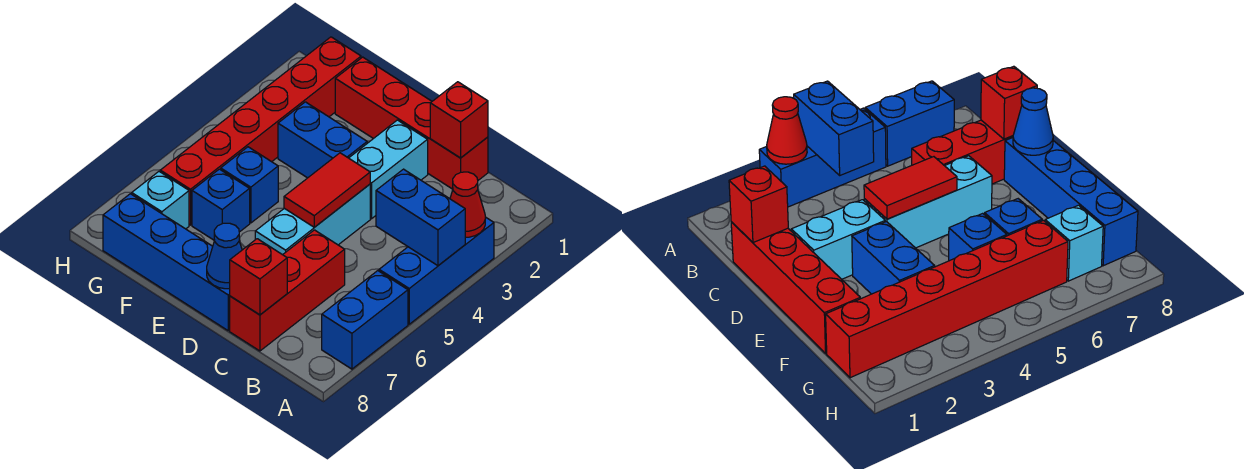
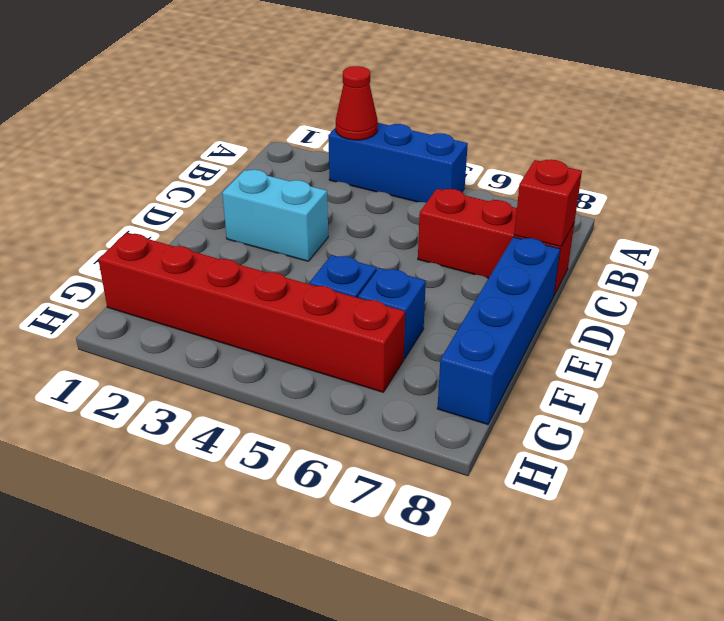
none -> blue brick A6:A7 level 1
none -> red brick C1:F1 level 1
none -> cyan brick D4:D6 level 1

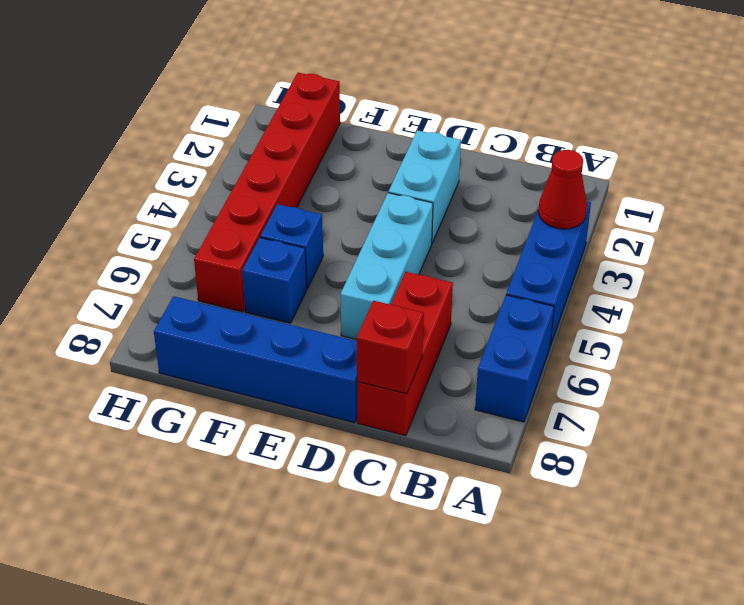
none -> red brick C1:F1 level 1
none -> blue brick E3:F3 level 1
none -> cyan brick G7 level 1

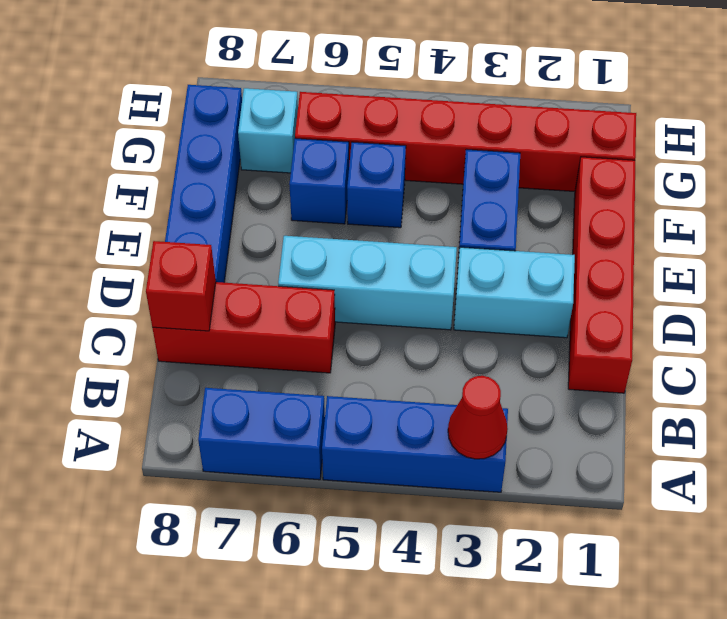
none -> blue brick A4:B4 level 2
none -> red brick C1 level 2
none -> red tile D4:D5 level 2

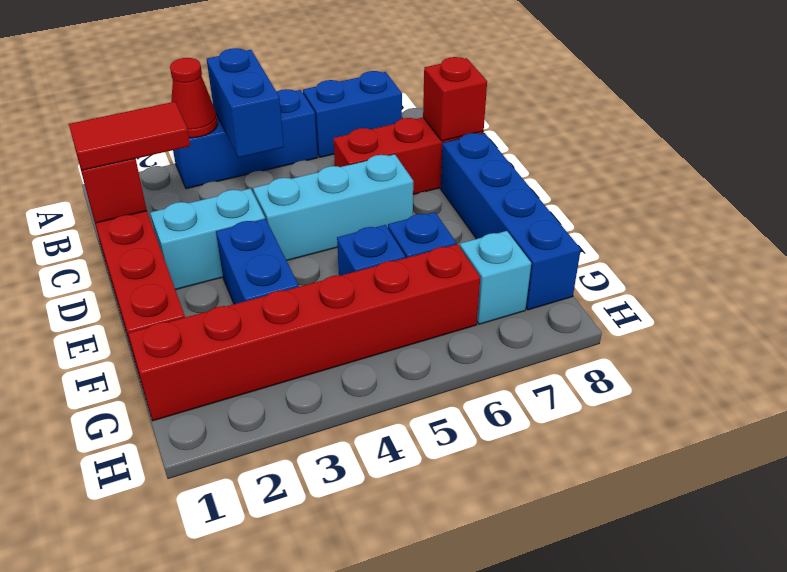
red tile C1:C2 level 3 -> red tile D4:D5 level 2
none -> blue cone D8 level 2

